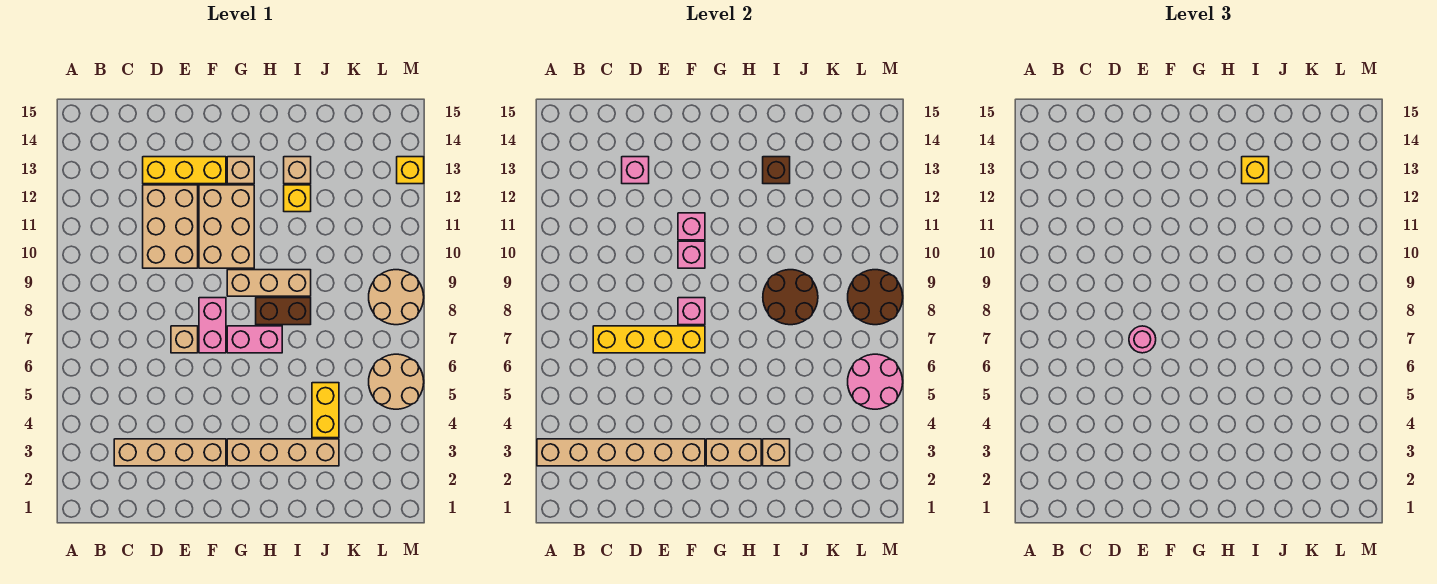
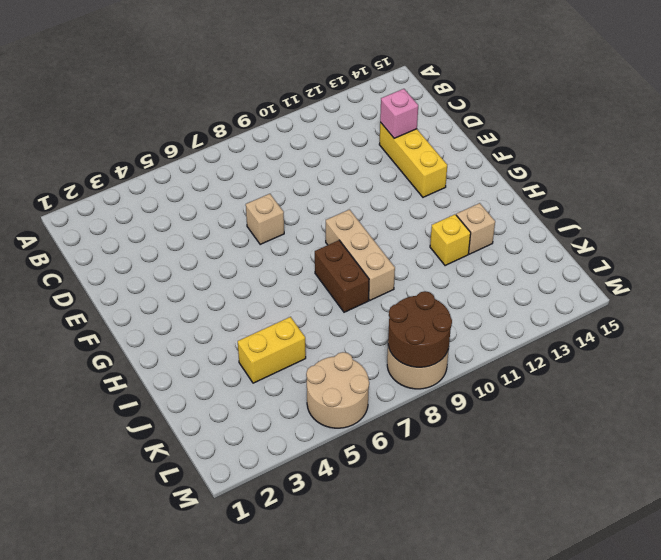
none -> tan brick C3:F3 level 1
none -> tan brick D10:E12 level 1
none -> pink brick F7:F8 level 1
none -> tan brick F10:G12 level 1

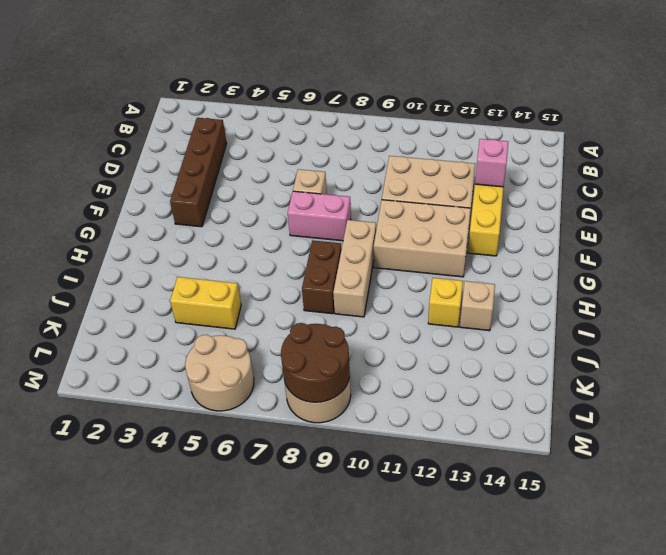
brown brick C3:F3 level 1 -> tan brick C3:F3 level 1
none -> tan brick G3:J3 level 1
none -> pink brick G7:H7 level 1
none -> tan brick G13 level 1
none -> yellow brick M13 level 1

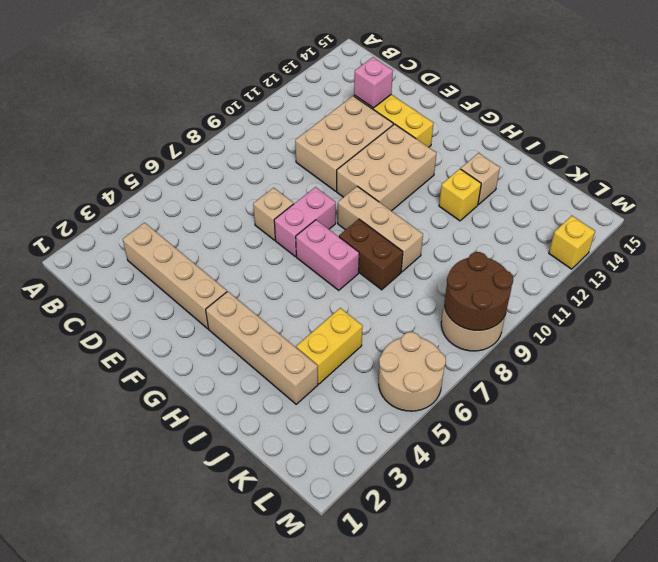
none -> tan brick G13 level 1
none -> tan brick A3:F3 level 2
none -> yellow brick C7:F7 level 2
none -> pink brick F8 level 2

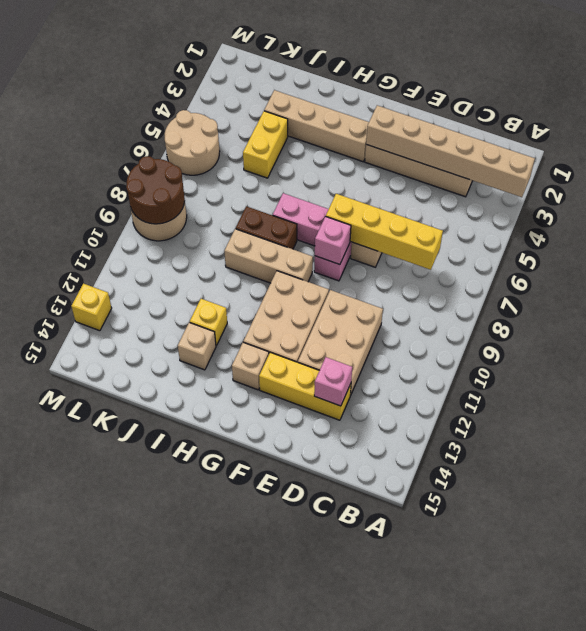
none -> pink brick F10 level 2
none -> pink brick F11 level 2
none -> tan brick G3:H3 level 2
none -> tan brick I3 level 2

